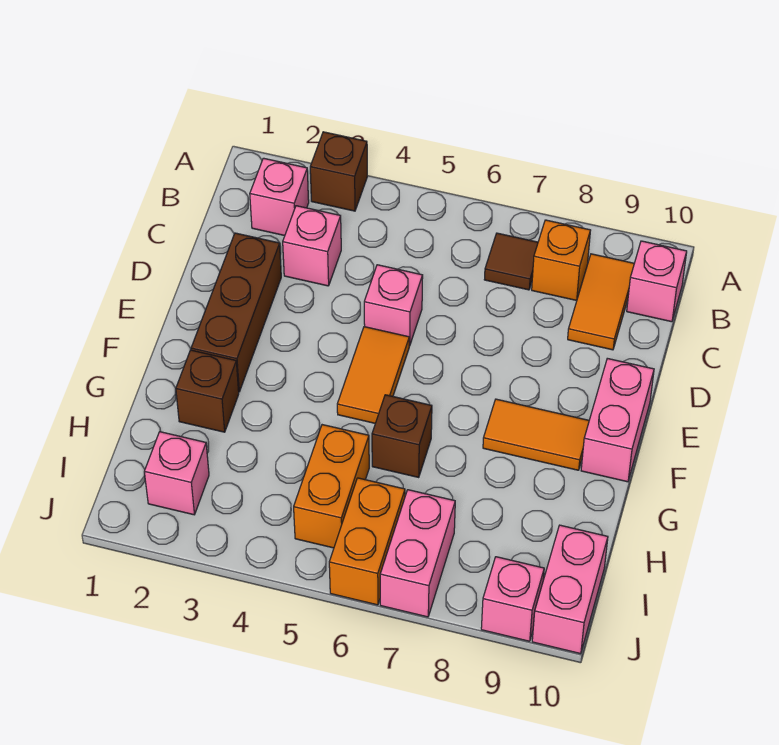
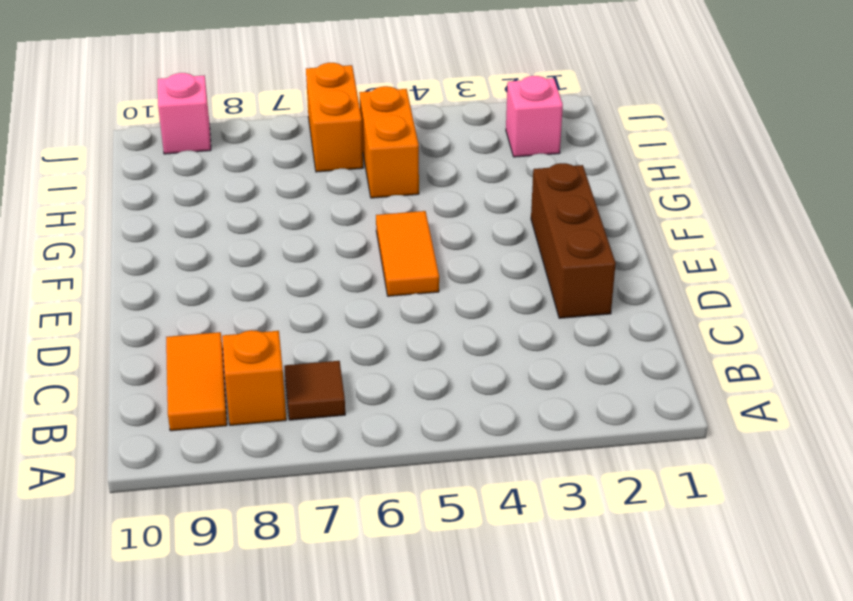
none -> brown brick A3 level 1
none -> pink brick B2 level 1
none -> pink brick B10 level 1

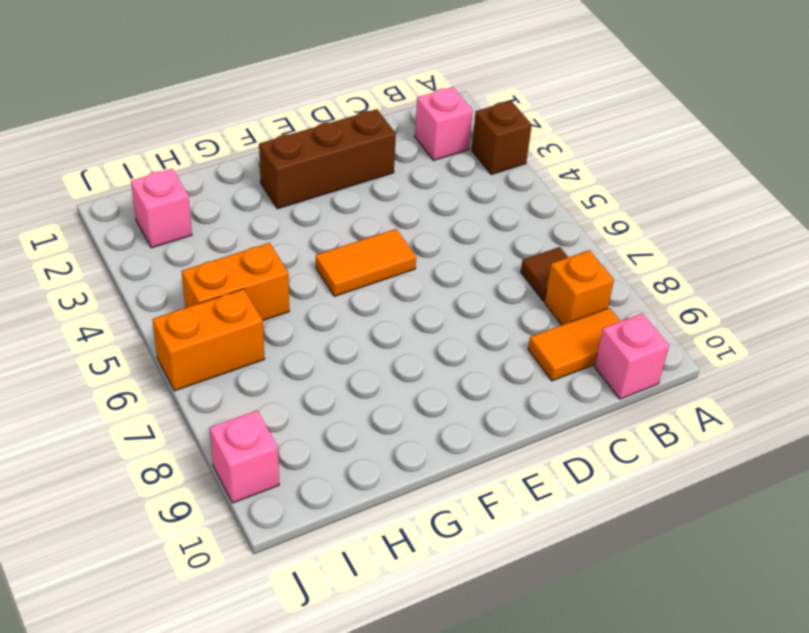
none -> pink brick C3 level 1
none -> pink brick D5 level 1
none -> pink brick E10:F10 level 1

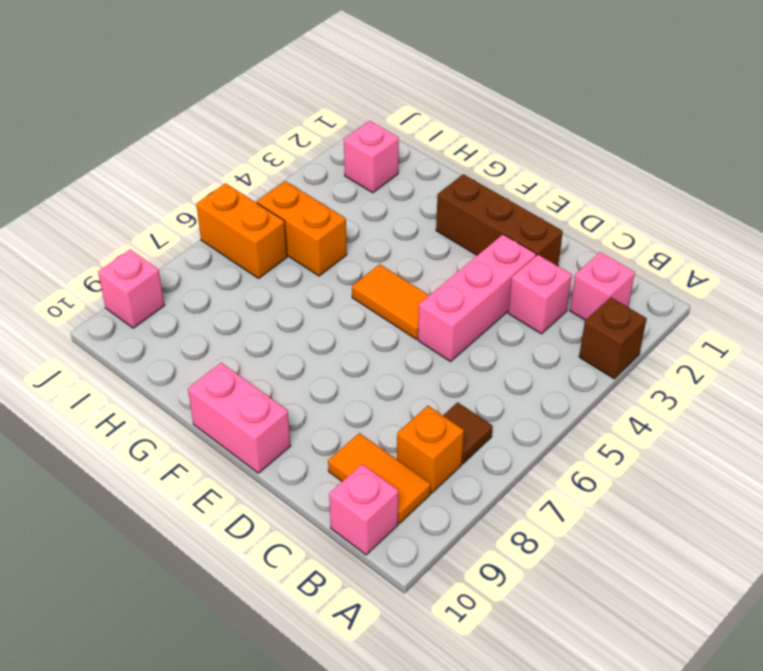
pink brick D3:D5 level 1 -> pink brick D5 level 1
none -> orange tile F8:F9 level 1
none -> brown brick G2 level 1
none -> brown brick G6 level 1

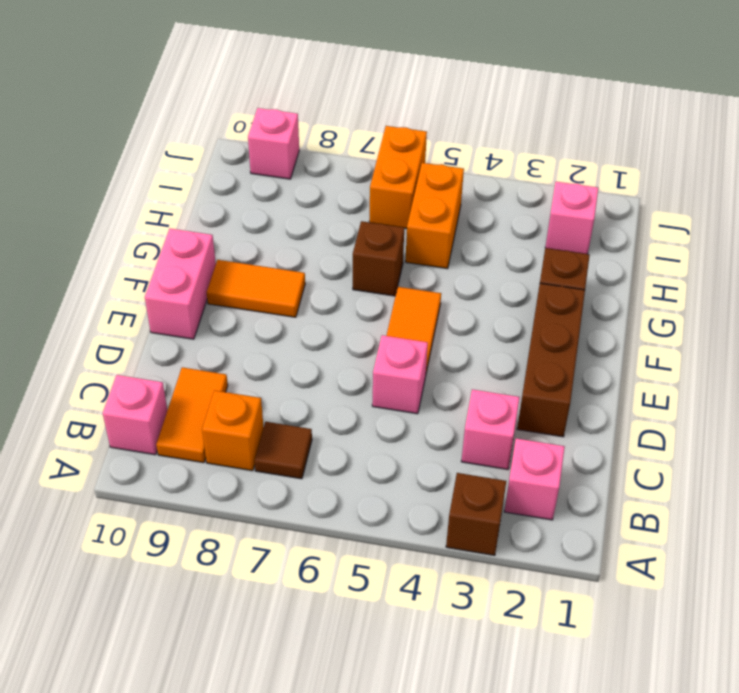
none -> pink brick I7:J7 level 1
none -> pink brick I10:J10 level 1

